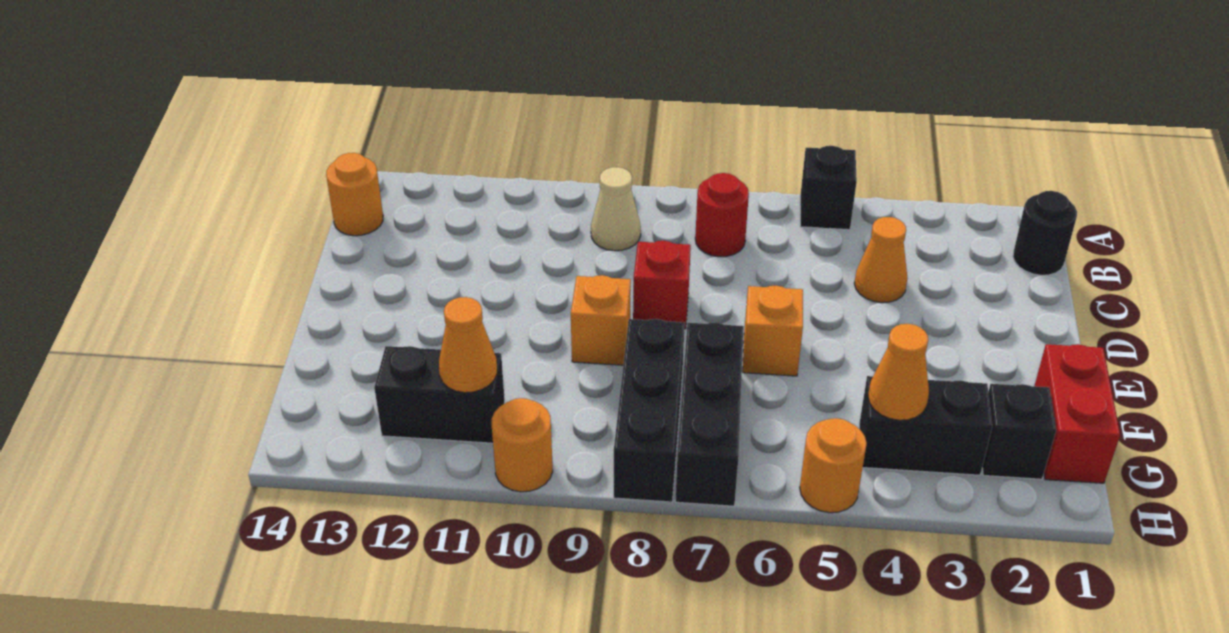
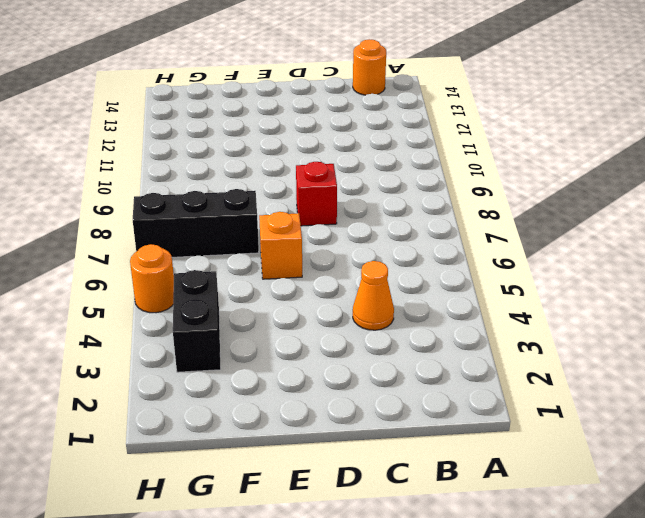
none -> black brick A5 level 1
none -> black round brick B1 level 1
none -> red round brick B7 level 1

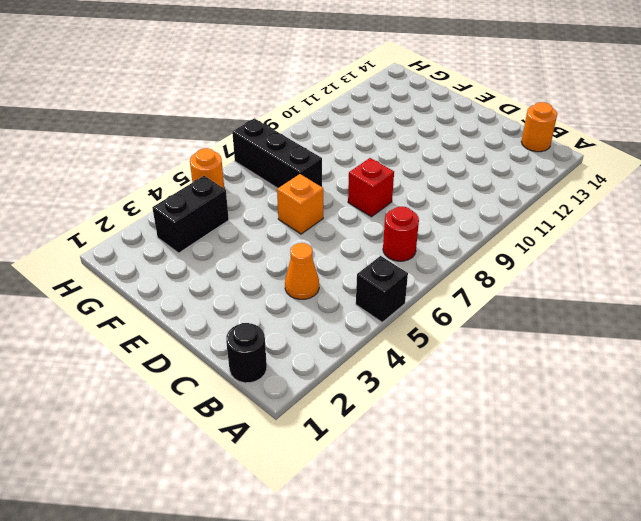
none -> tan cone B9 level 1
none -> orange brick E9 level 1
none -> red brick F1:G1 level 1

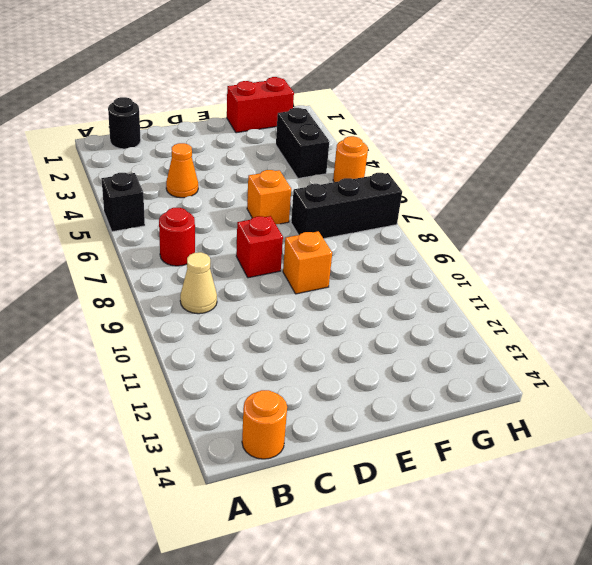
none -> black brick F8:H8 level 1
none -> black brick G2 level 1
none -> black brick G11:G12 level 1

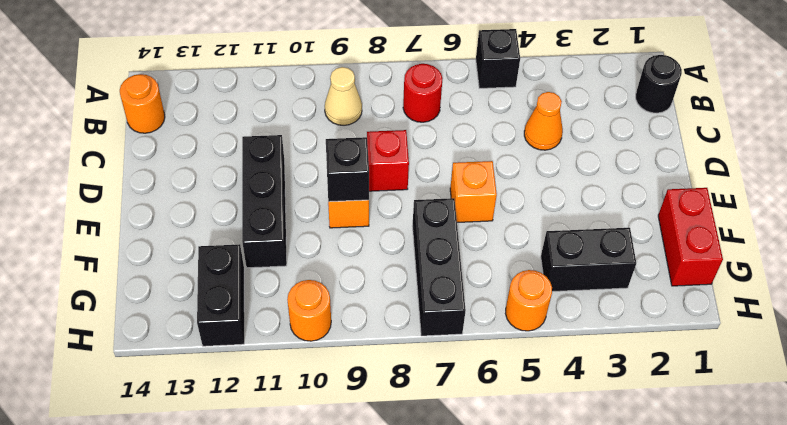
black brick D11:F11 level 1 -> black brick F8:H8 level 1
black brick E9 level 2 -> black brick G2 level 1
black brick G12:H12 level 1 -> black brick G11:G12 level 1
none -> orange cone G4 level 2
none -> orange cone G11 level 2

